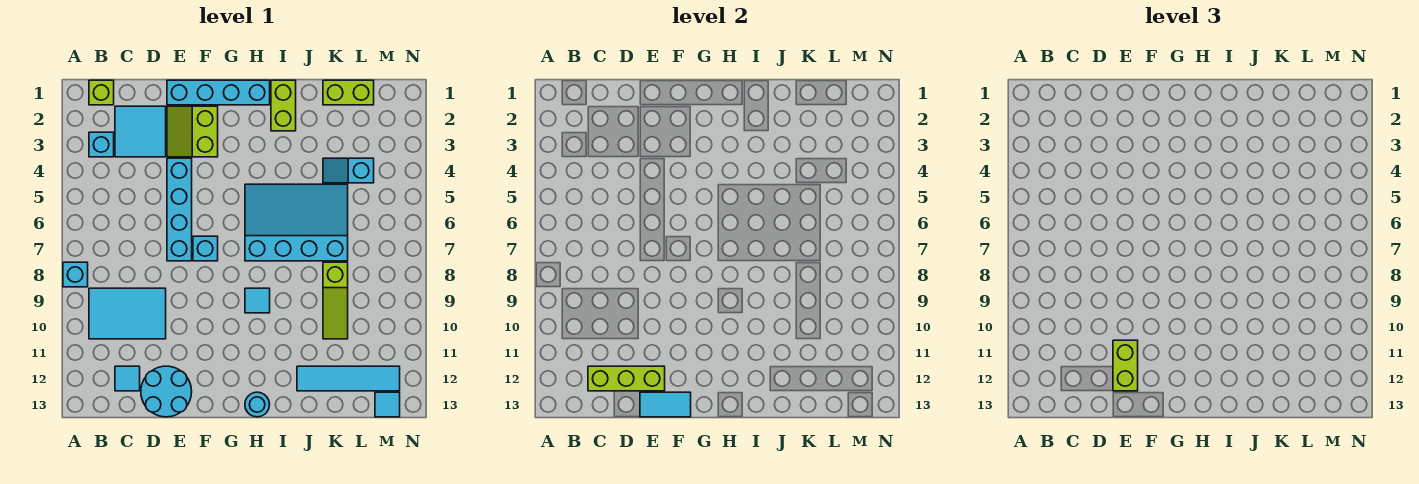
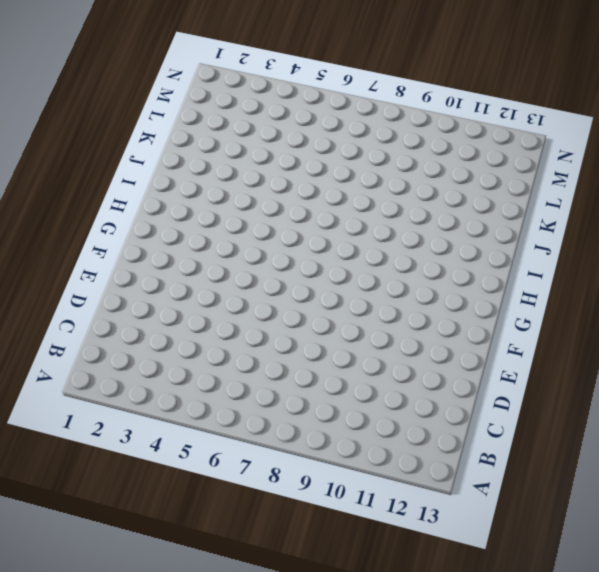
none -> cyan brick A8 level 1
none -> lime brick B1 level 1
none -> cyan brick B3 level 1

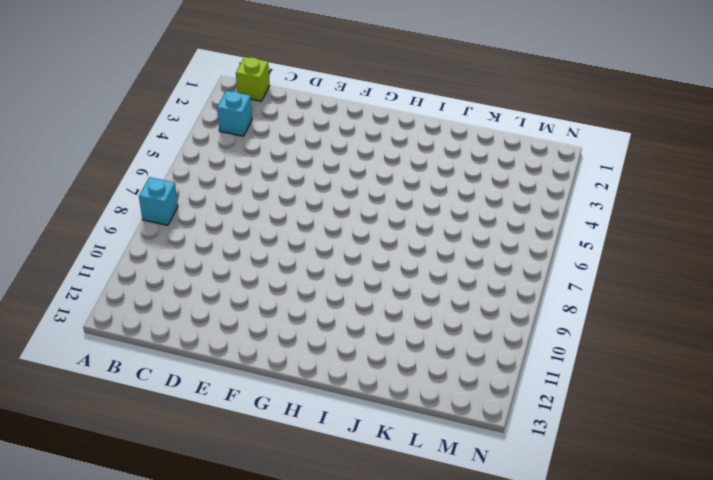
none -> cyan tile B9:D10 level 1
none -> cyan tile C2:D3 level 1
none -> cyan tile C12 level 1

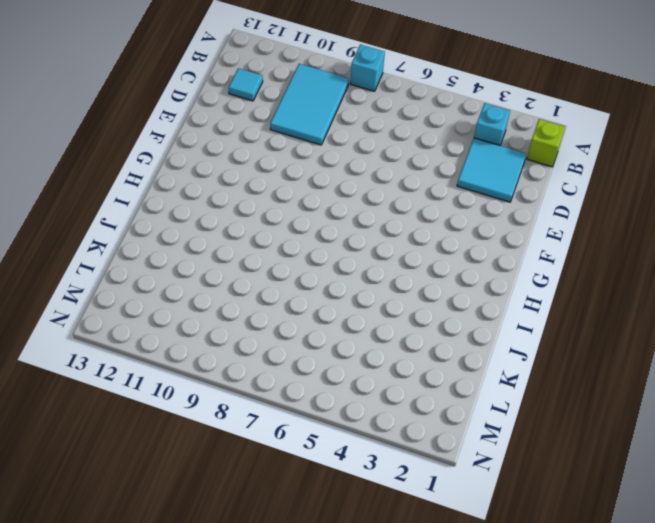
none -> cyan round brick D12:E13 level 1
none -> cyan brick E1:H1 level 1
none -> lime slope E2:F3 level 1 top F

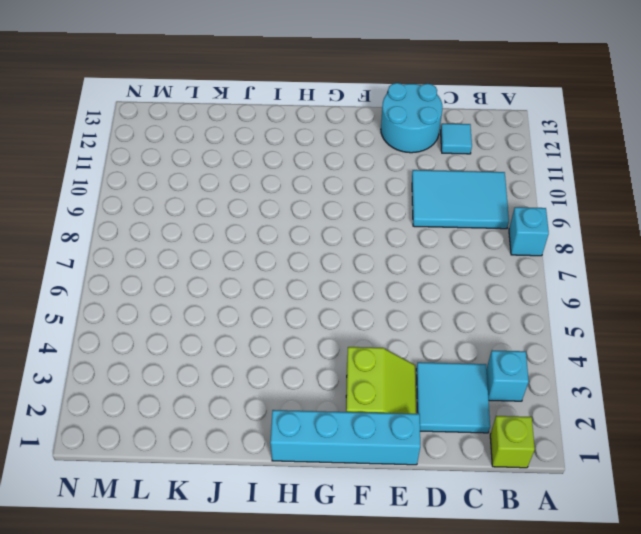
none -> cyan brick E4:E7 level 1
none -> cyan brick F7 level 1
none -> cyan slope H5:K7 level 1 top 7

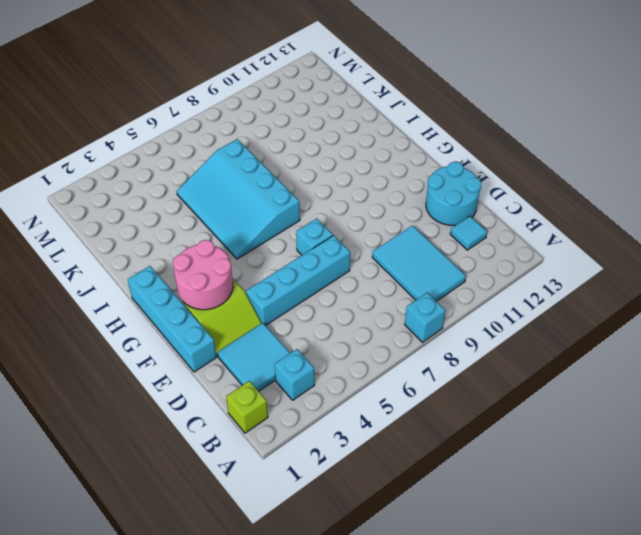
pink round brick F2:G3 level 2 -> none
none -> cyan tile H9 level 1
none -> cyan round brick H13 level 1
none -> lime brick I1:I2 level 1

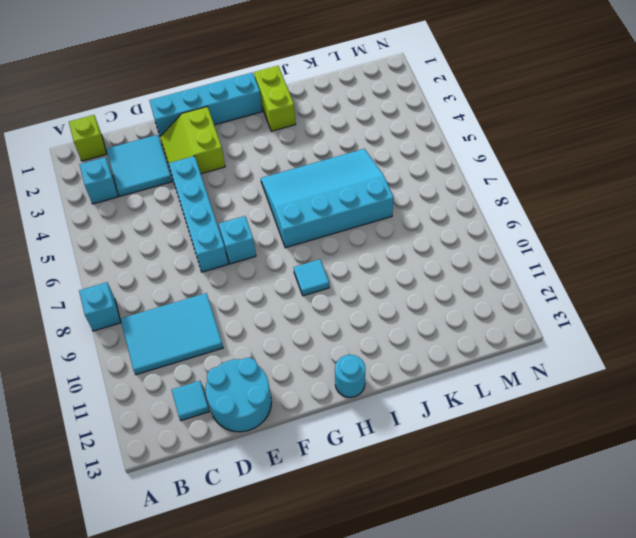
none -> cyan tile J12:M12 level 1
none -> lime brick K1:L1 level 1
none -> cyan slope K4:L4 level 1 top L

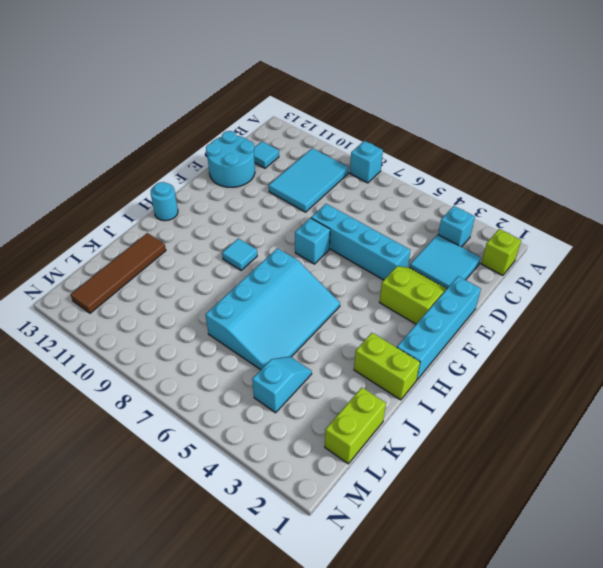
brown tile J12:M12 level 1 -> cyan tile J12:M12 level 1
none -> lime slope K8:K10 level 1 top 8
none -> cyan tile M13 level 1
none -> lime brick C12:E12 level 2

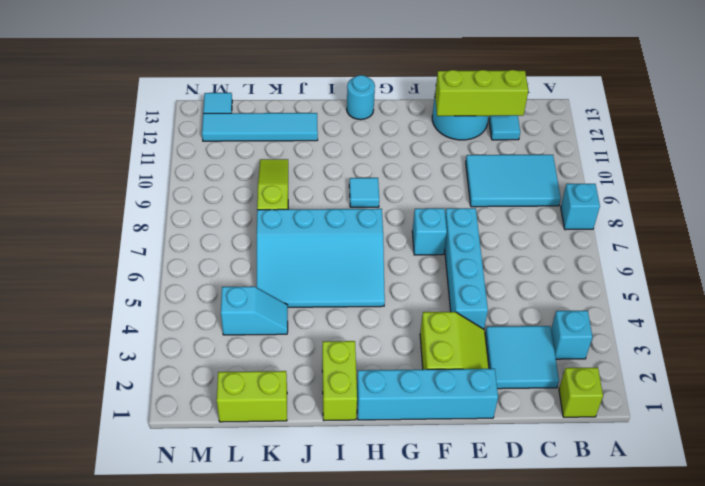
none -> cyan tile E13:F13 level 2
none -> lime brick E11:E12 level 3

